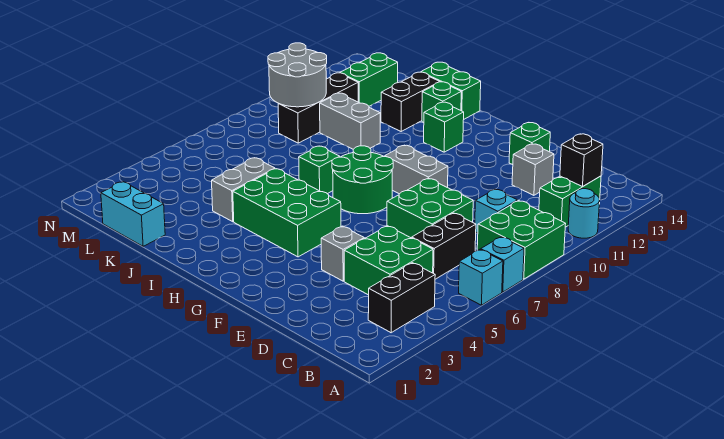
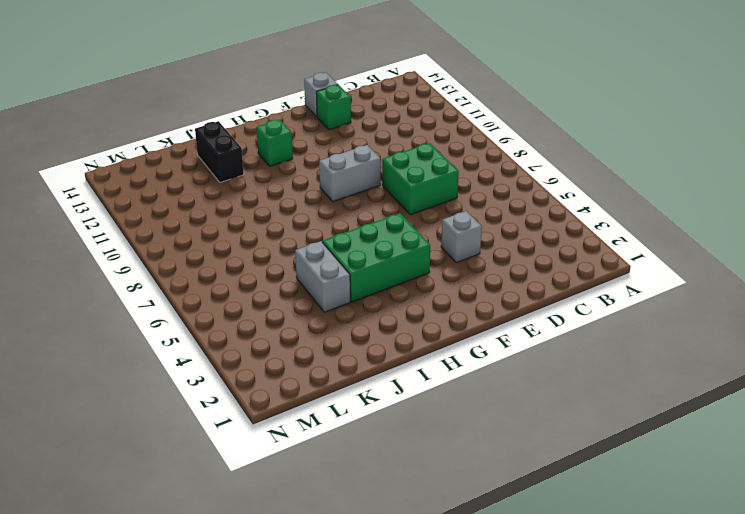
grey brick E14 level 1 -> grey brick D12 level 1
none -> cyan brick A6 level 1
none -> cyan brick A7 level 1
none -> green brick A8:B9 level 1

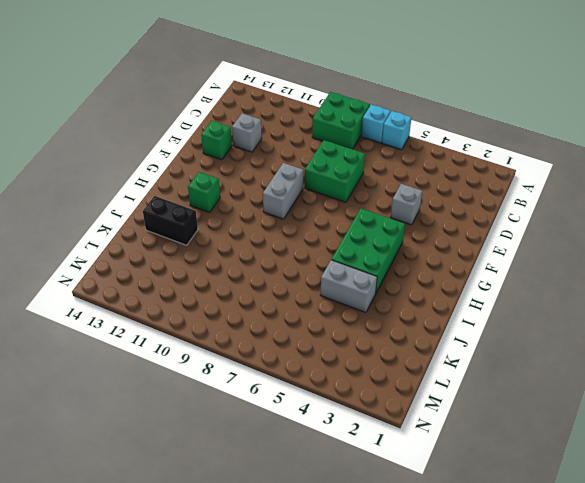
none -> cyan round brick A11 level 1
none -> black brick B3:B4 level 1
none -> green brick B11:B12 level 1

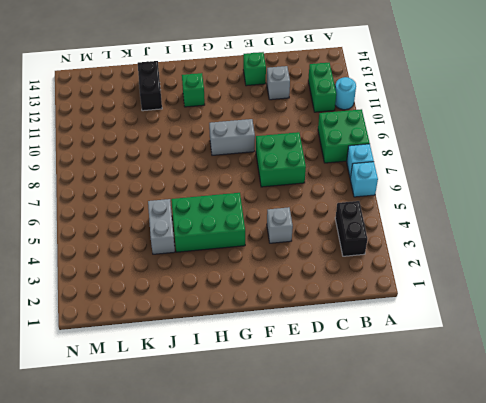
none -> green brick C4:D5 level 1
none -> black brick C6:C7 level 1
none -> cyan brick C9 level 1

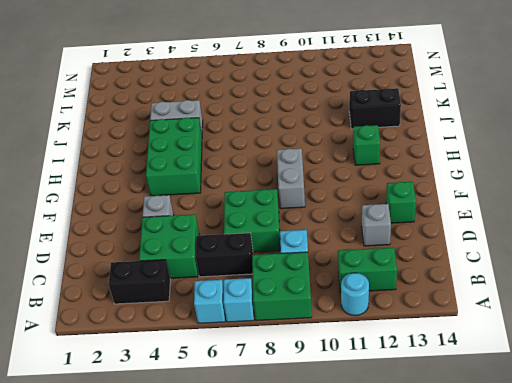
none -> green round brick G7:H8 level 1
none -> green brick I7 level 1
none -> green brick I13 level 1

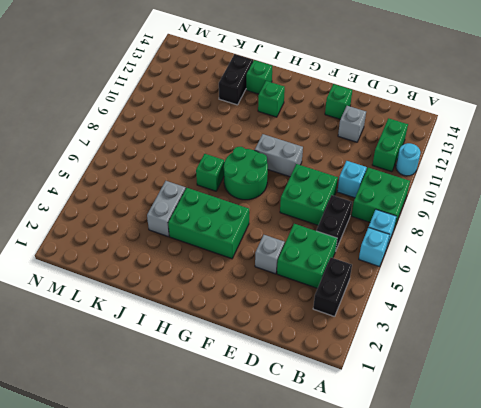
none -> green brick I14:J14 level 1
none -> grey brick J10:K10 level 1
none -> cyan brick K1:L1 level 1

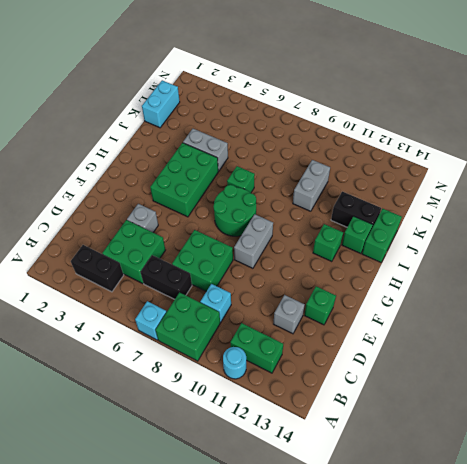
none -> cyan brick A6 level 1
none -> black brick L9:L11 level 1
none -> green brick L12:L13 level 1

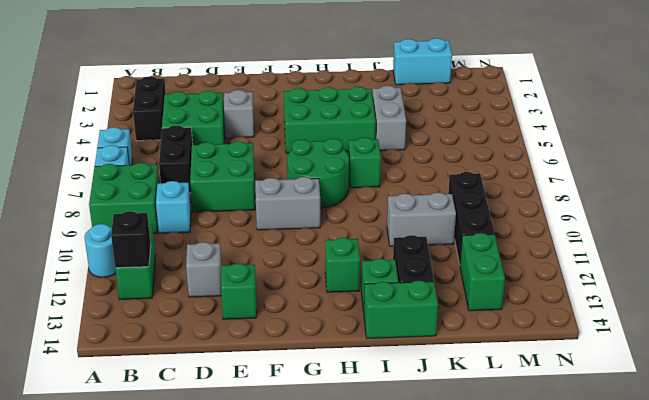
none -> grey round brick L9:M10 level 2

